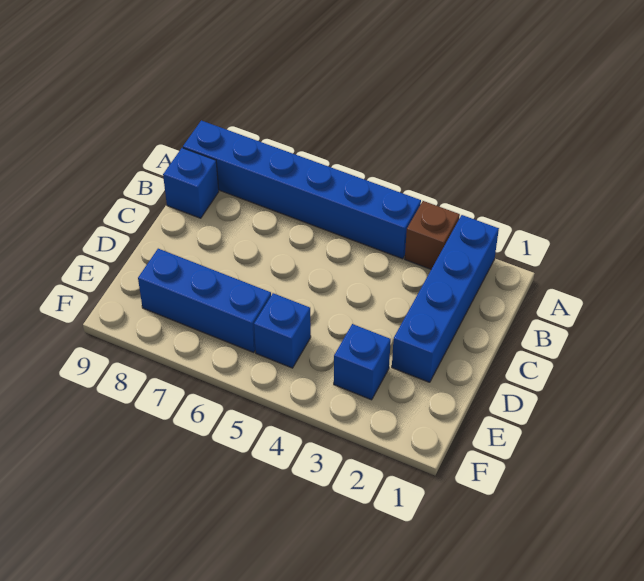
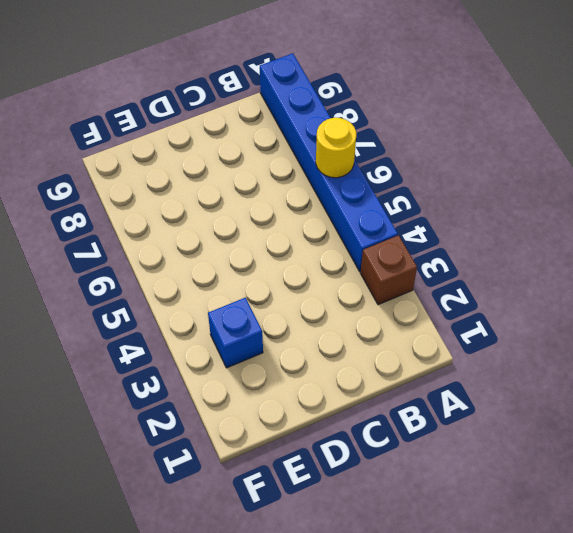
yellow round brick A6 level 2 -> none
none -> blue brick A2:D2 level 1
none -> blue brick B9 level 1

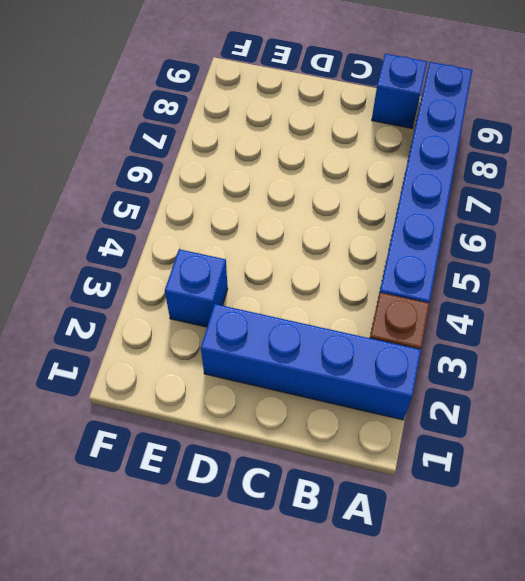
none -> blue brick E5 level 1
none -> blue brick E6:E8 level 1

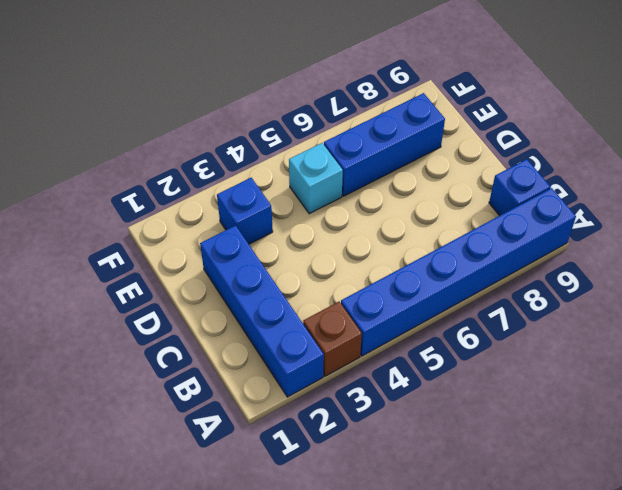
cyan brick E5 level 1 -> blue brick E5 level 1

